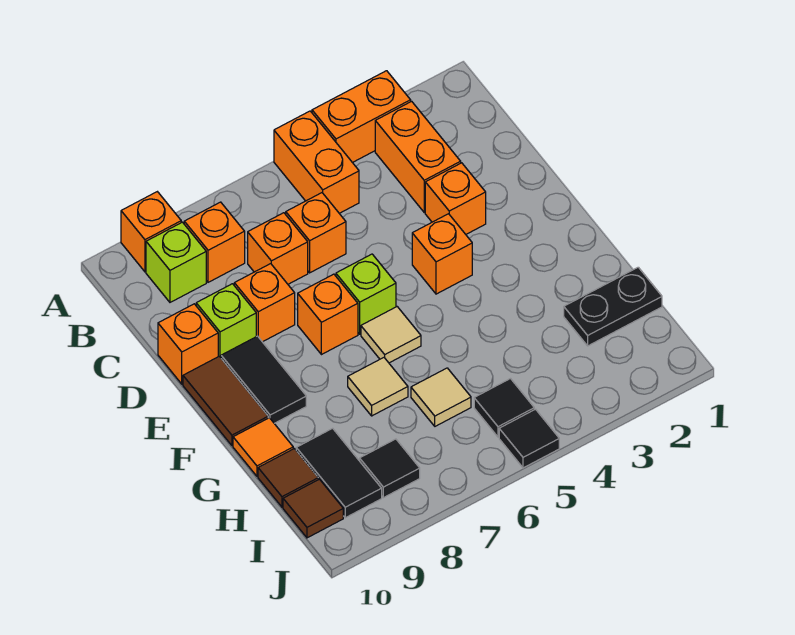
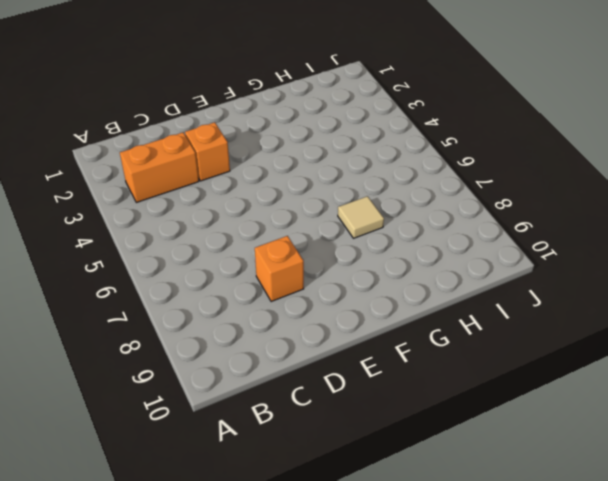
none -> orange brick A3:A4 level 1
none -> orange brick A5:B5 level 1
none -> orange brick A9 level 1

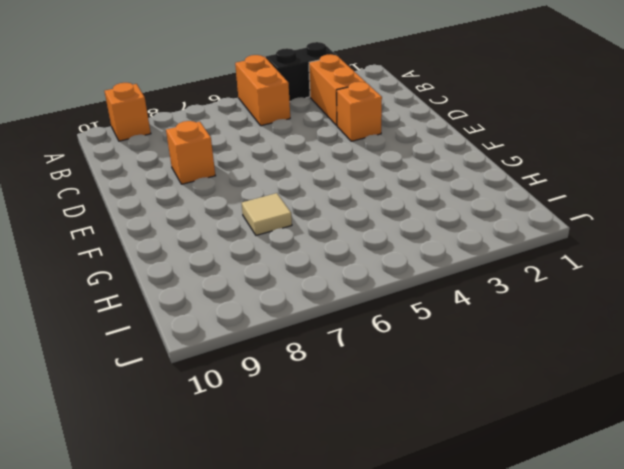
black brick A3:A4 level 1 -> orange brick A3:A4 level 1
none -> orange brick B8 level 1
none -> lime brick B9 level 1
none -> orange brick C6 level 1

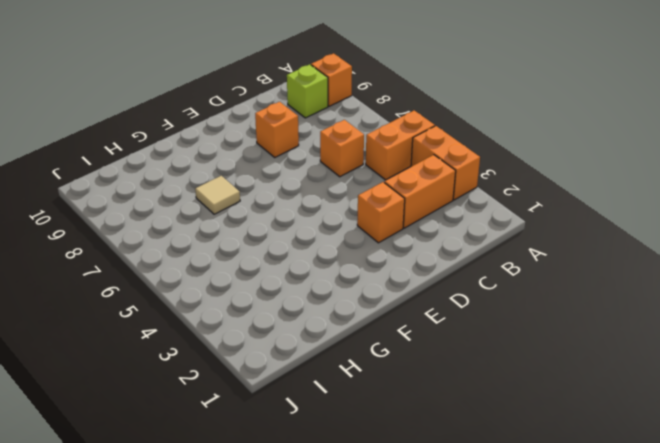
none -> orange brick B8 level 1
none -> orange brick C7 level 1
none -> lime brick D9 level 1

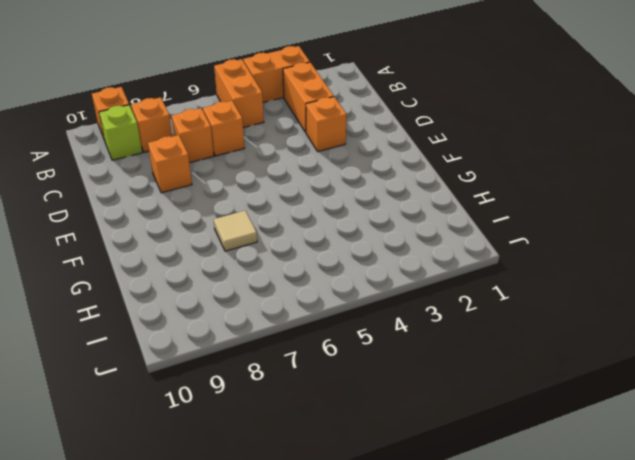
none -> lime brick D9 level 1
none -> orange brick D10 level 1
none -> orange brick E4 level 1

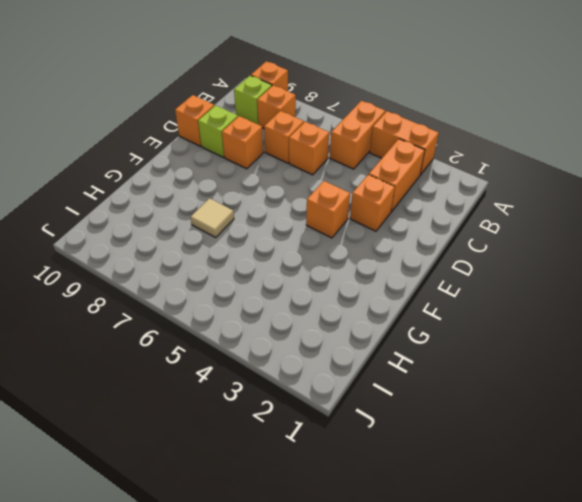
none -> lime brick E6 level 1
none -> orange brick E7 level 1
none -> black tile E9:F9 level 1

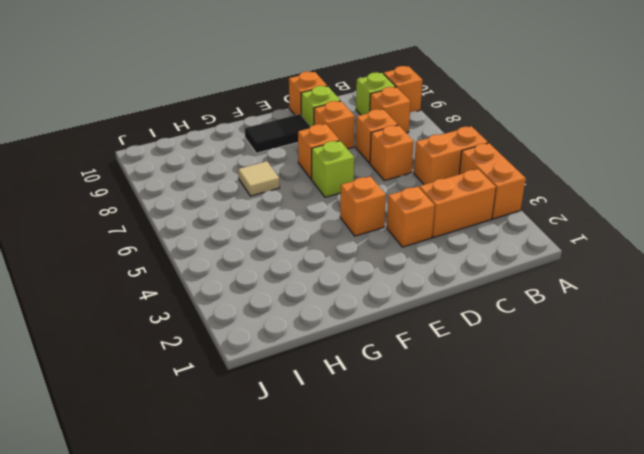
none -> brown tile E10:F10 level 1
none -> tan tile F6 level 1
none -> orange tile G10 level 1

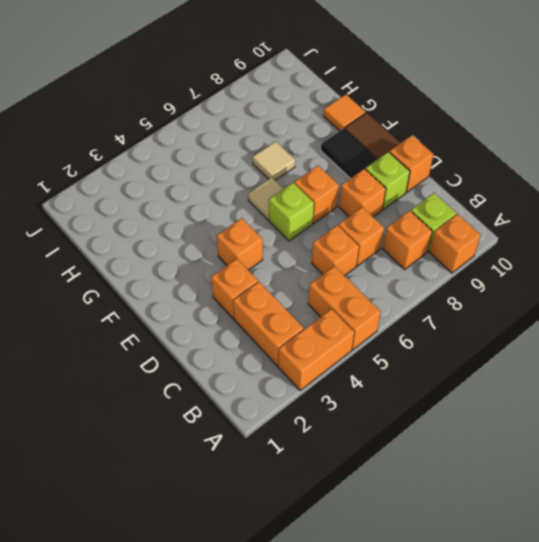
none -> black plate H1:H2 level 1
none -> tan tile H6 level 1
none -> black tile H9:I9 level 1

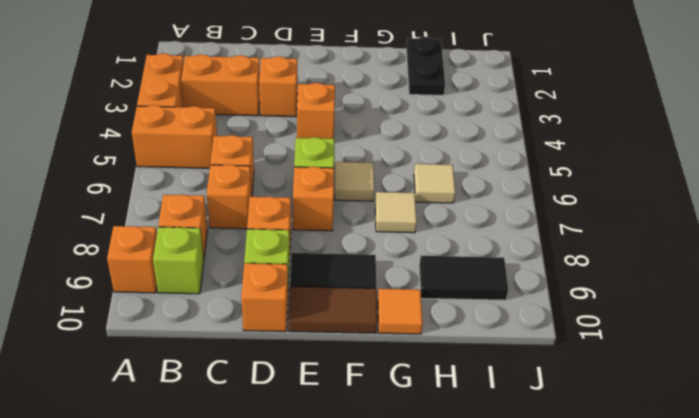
none -> brown tile H10 level 1
none -> black tile I5 level 1
none -> black tile I8 level 1

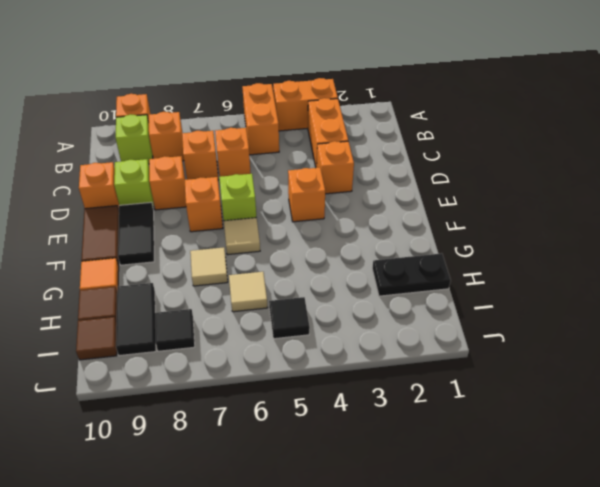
none -> black tile J5 level 1

